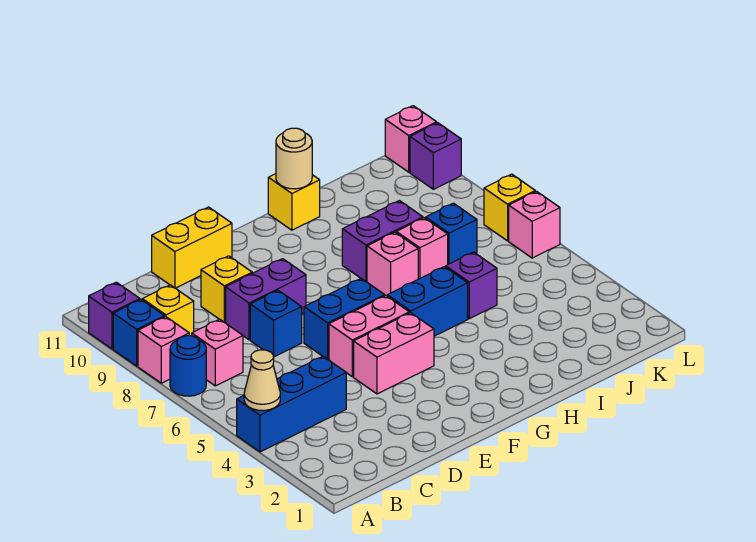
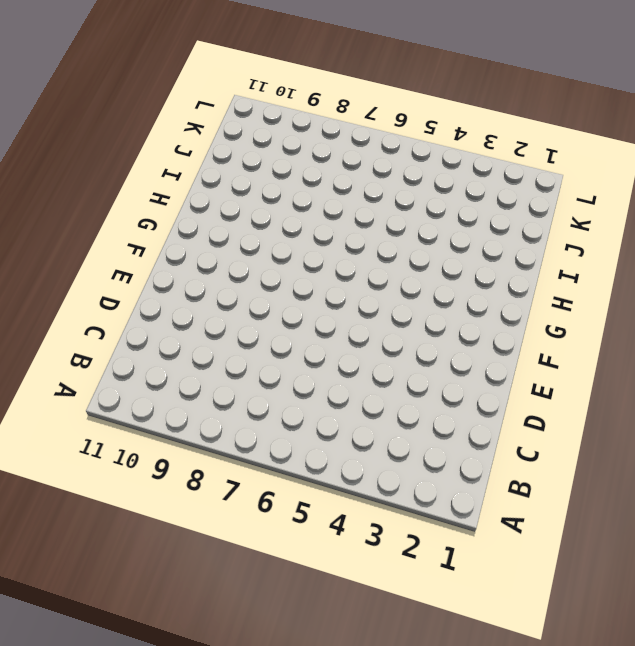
none -> blue brick A4:C4 level 1
none -> blue round brick A7 level 1
none -> pink brick A8 level 1

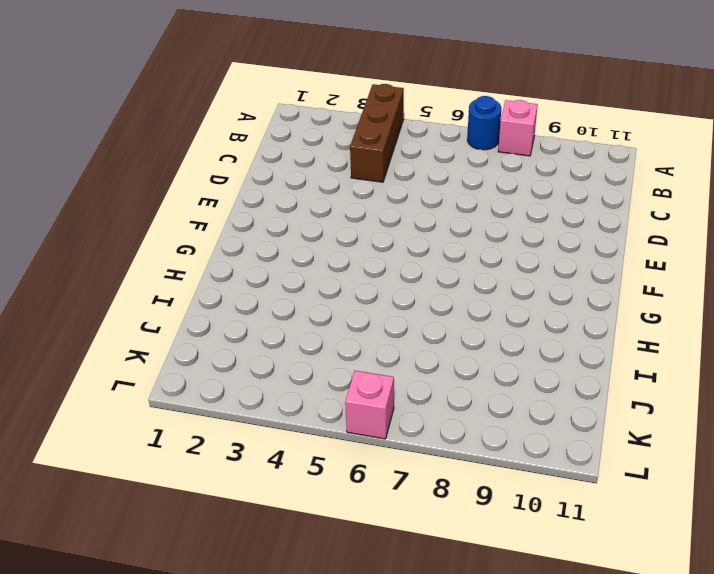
brown brick A4:C4 level 1 -> blue brick A4:C4 level 1
none -> blue brick A9 level 1
none -> purple brick A10 level 1
none -> pink brick B7 level 1

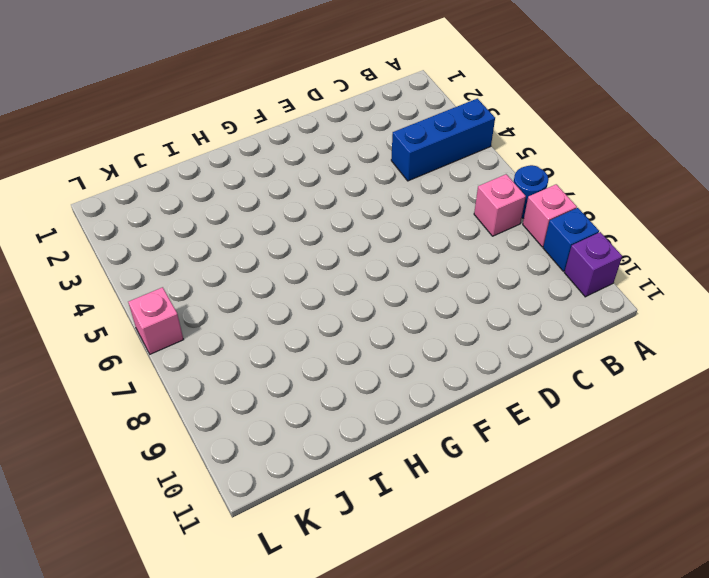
none -> yellow brick B9 level 1
none -> blue brick D7 level 1
none -> purple brick D8:E8 level 1

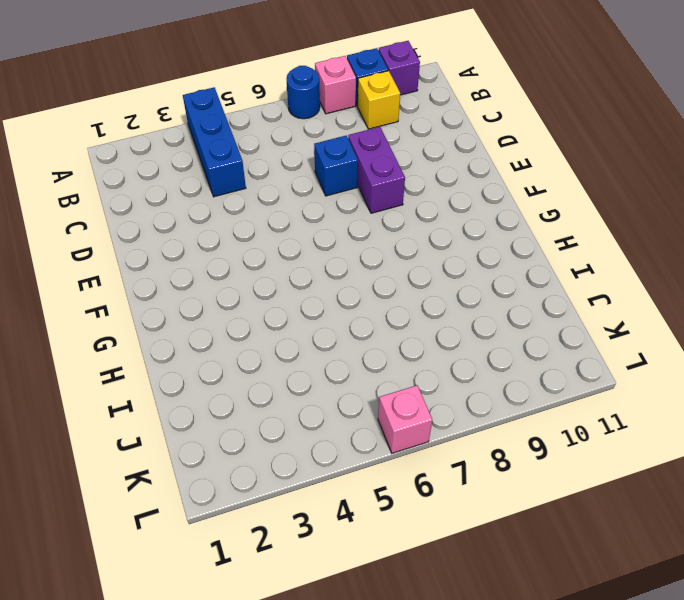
none -> pink brick B7 level 1
none -> yellow brick D9 level 1
none -> yellow brick D11:E11 level 1

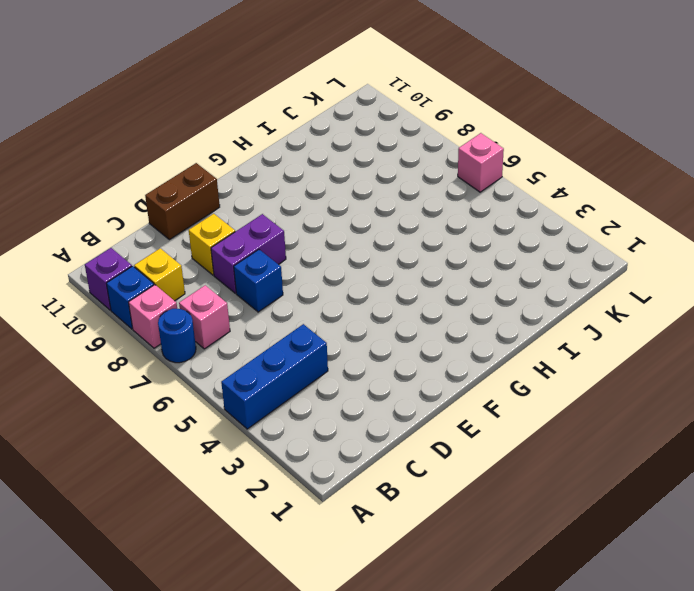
brown brick D11:E11 level 1 -> yellow brick D11:E11 level 1
none -> pink brick E4:F4 level 1
none -> pink brick E5:F5 level 1
none -> blue brick E6:F6 level 1

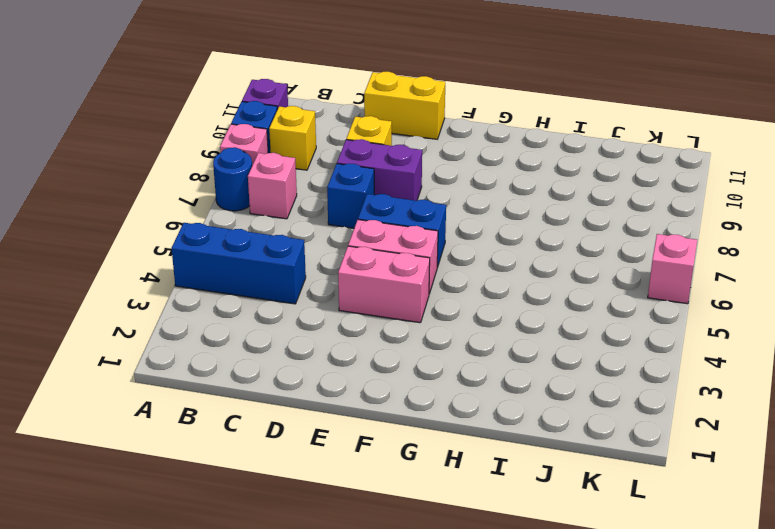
none -> blue brick G5:H5 level 1
none -> pink brick H7 level 1
none -> purple brick H8:I8 level 1

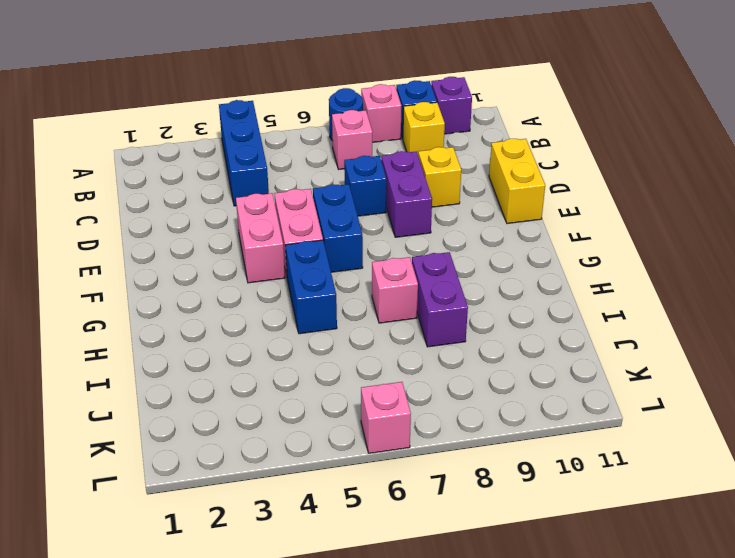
none -> yellow brick H11 level 1
none -> purple brick I5 level 1
none -> pink brick I7 level 1

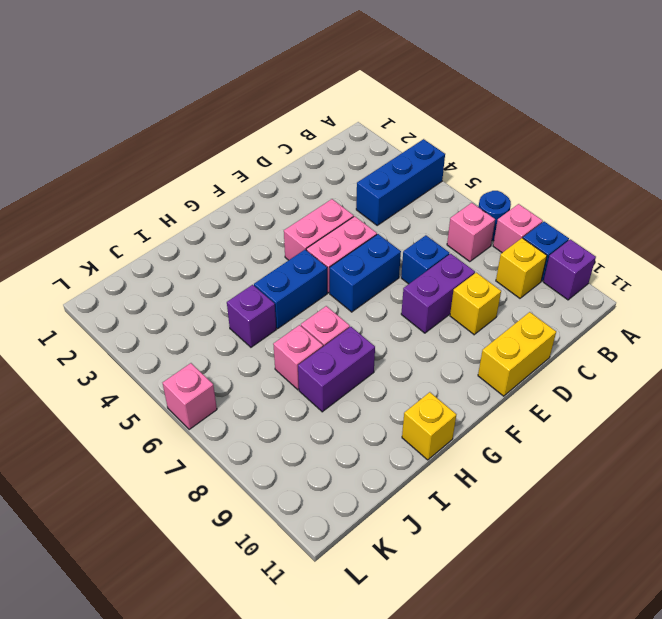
none -> blue brick J7 level 1
none -> yellow brick L7 level 1
none -> purple brick L10 level 1

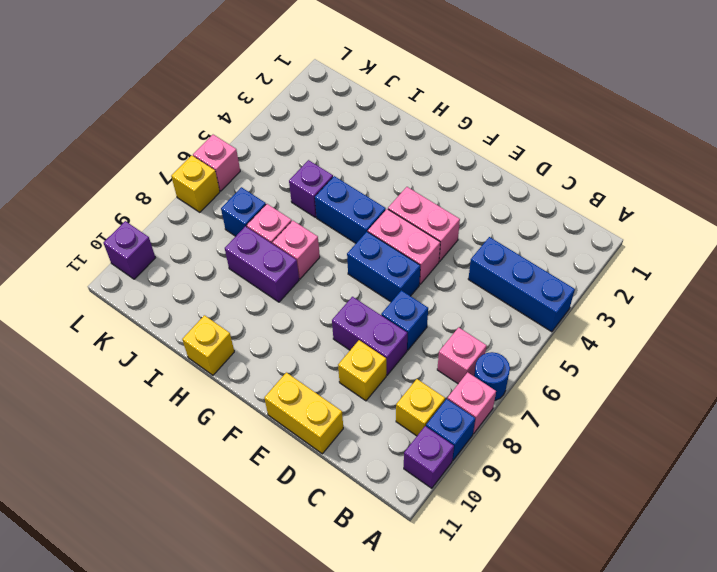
none -> pink brick L11 level 1
none -> tan cone A4 level 2
none -> tan round brick H11 level 2

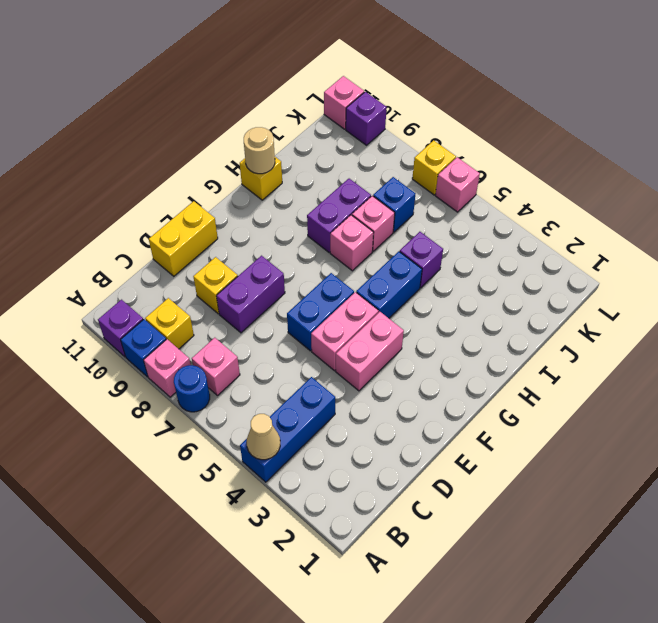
none -> blue brick D7 level 1

